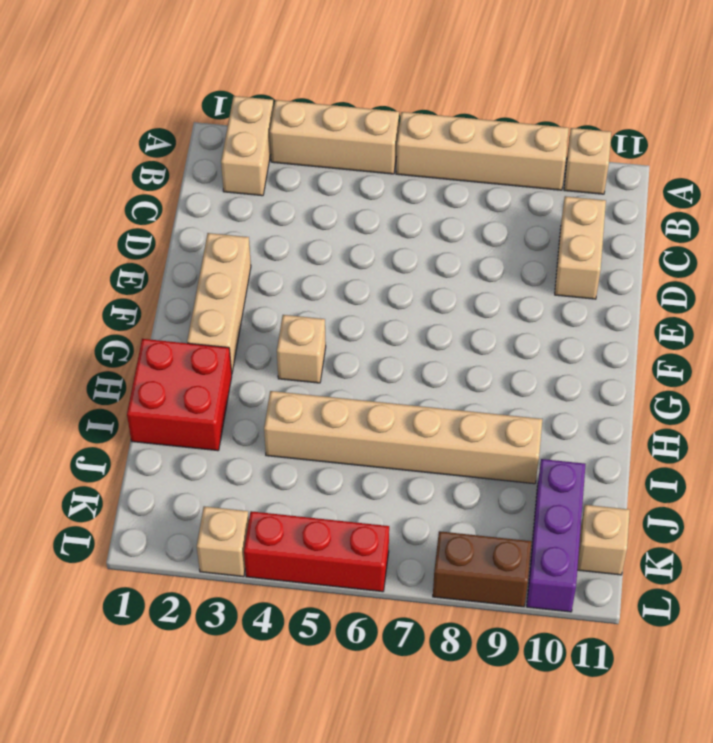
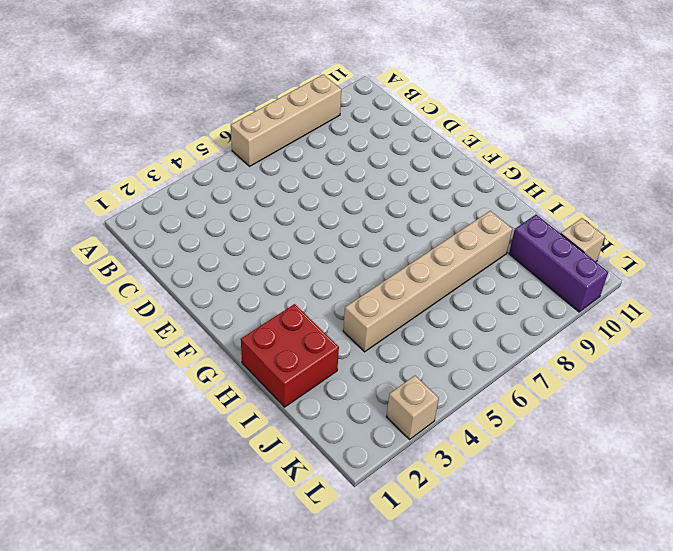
none -> tan brick A2:B2 level 1
none -> tan brick A3:A5 level 1
none -> tan brick A10 level 1

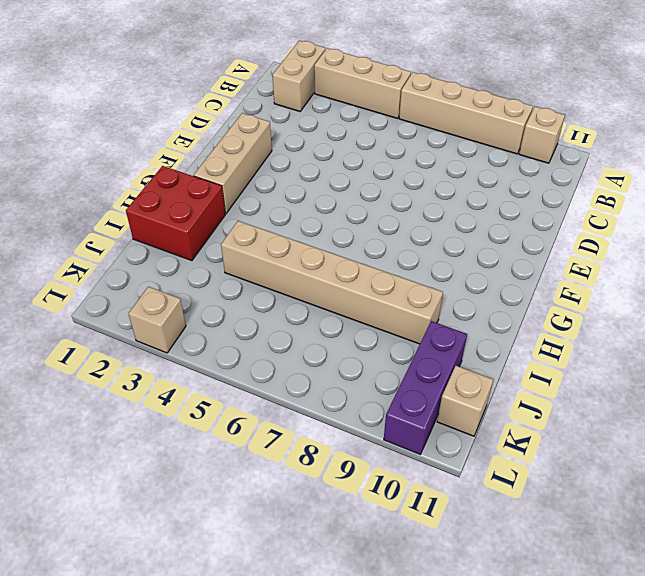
none -> tan brick C10:D10 level 1
none -> tan brick G4 level 1
none -> red brick L4:L6 level 1

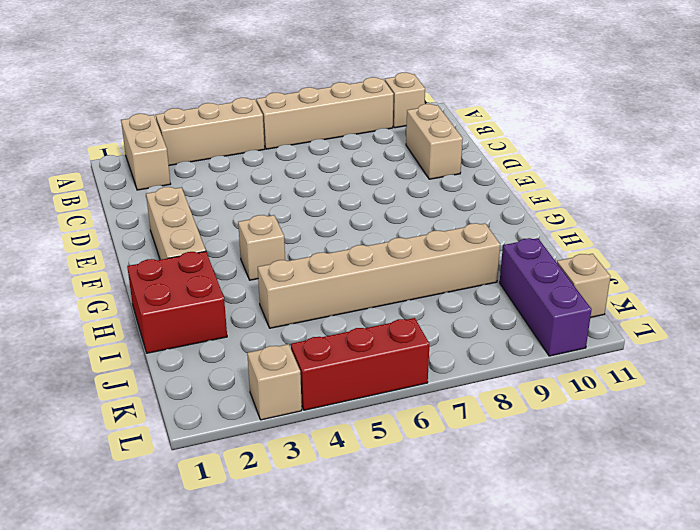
none -> brown brick L8:L9 level 1

